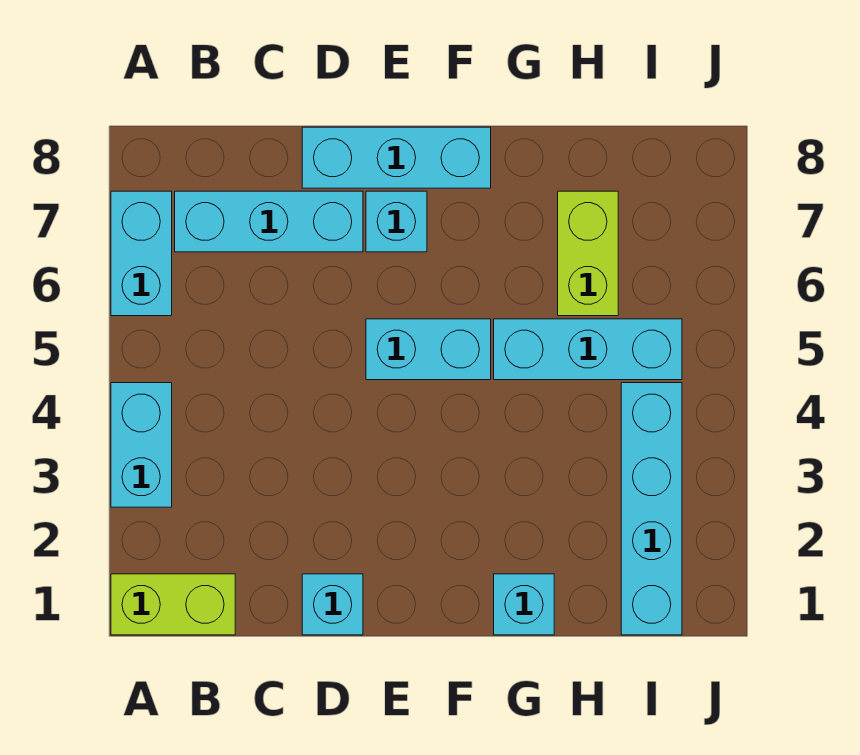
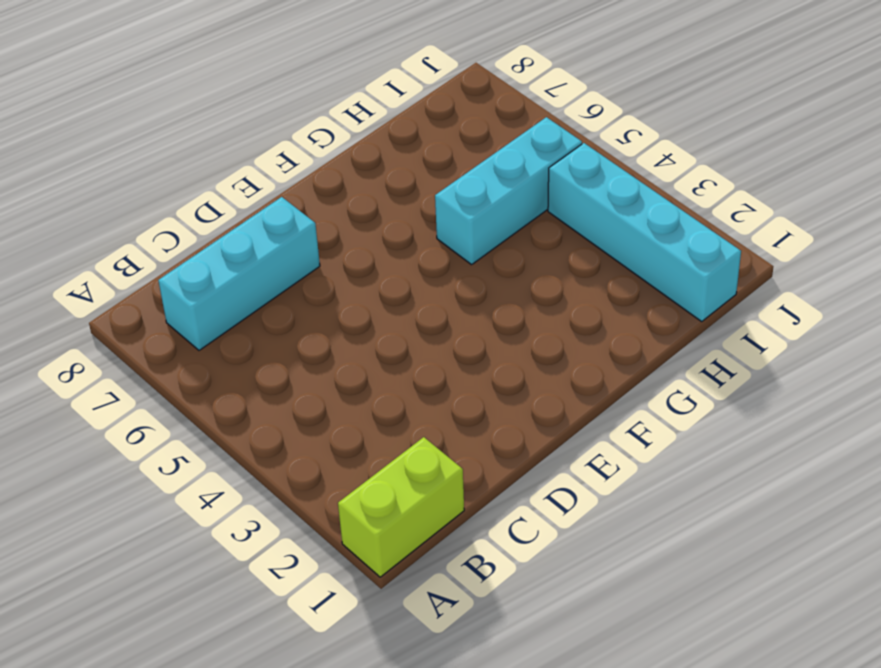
none -> cyan brick A3:A4 level 1
none -> cyan brick A6:A7 level 1
none -> cyan brick D1 level 1

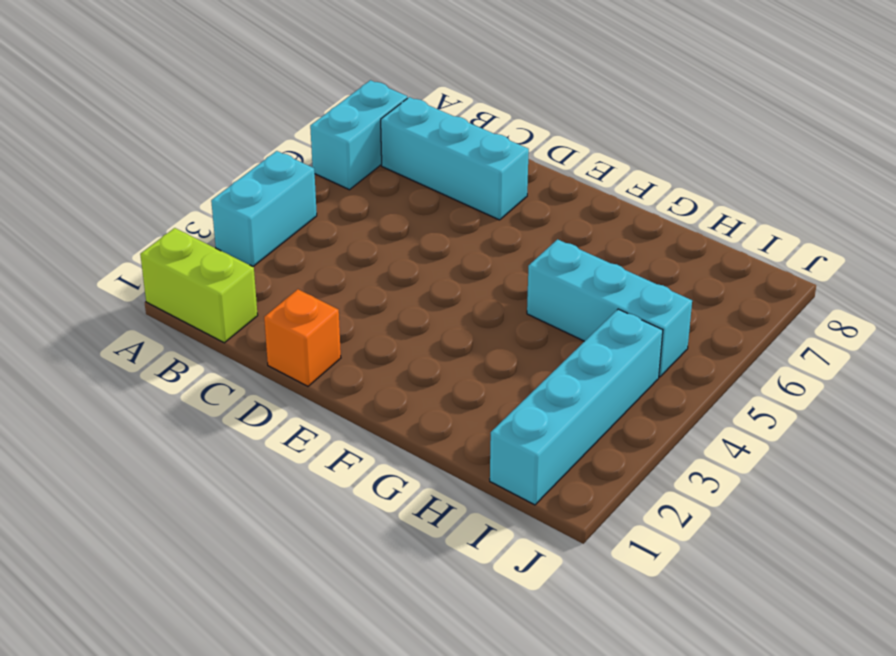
orange brick D1 level 1 -> cyan brick D1 level 1
none -> cyan brick D8:F8 level 1
none -> cyan brick E5:F5 level 1
none -> cyan brick E7 level 1

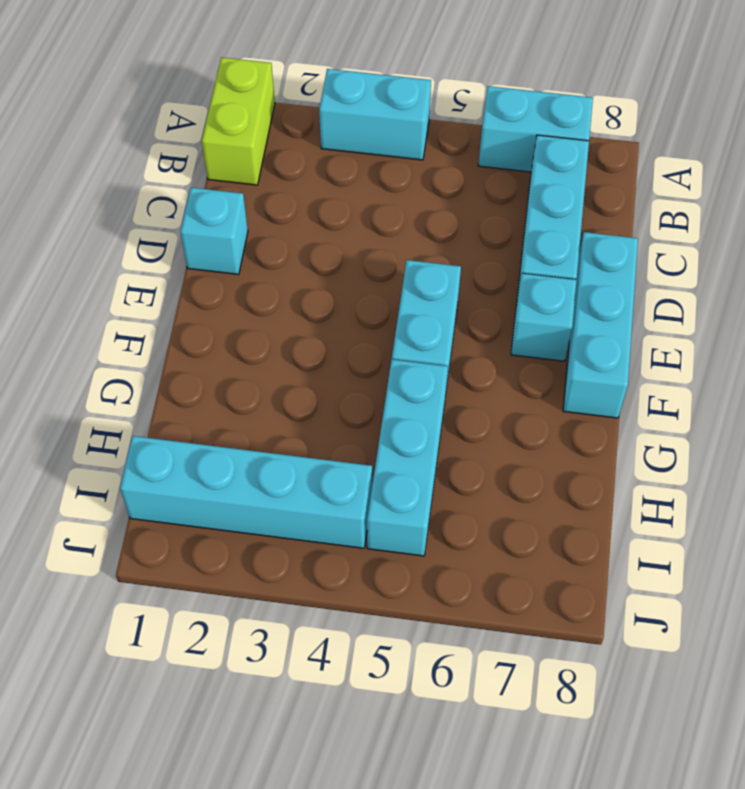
none -> cyan brick G1 level 1
none -> lime brick H6:H7 level 1

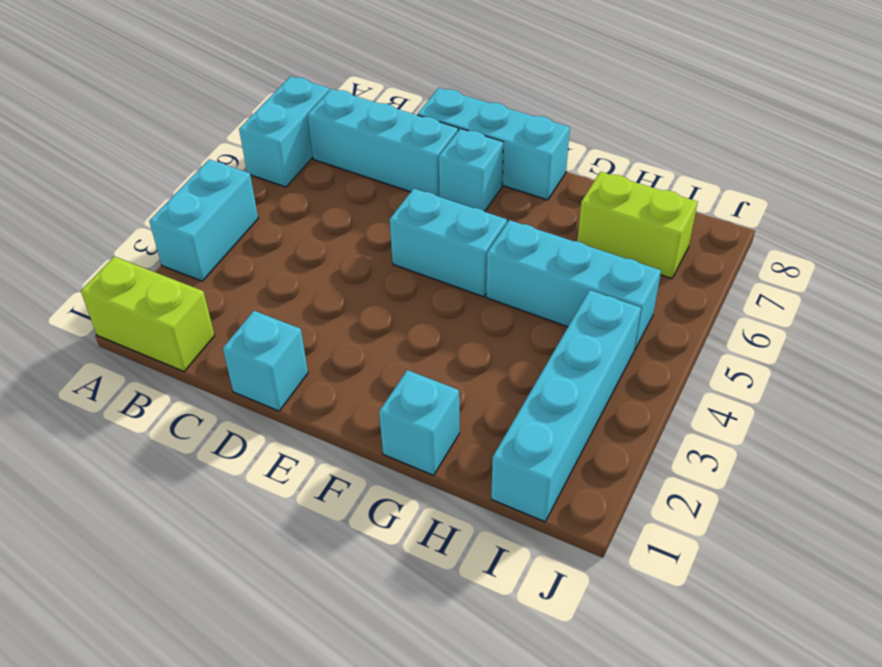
lime brick H7:I7 level 1 -> lime brick H6:H7 level 1

